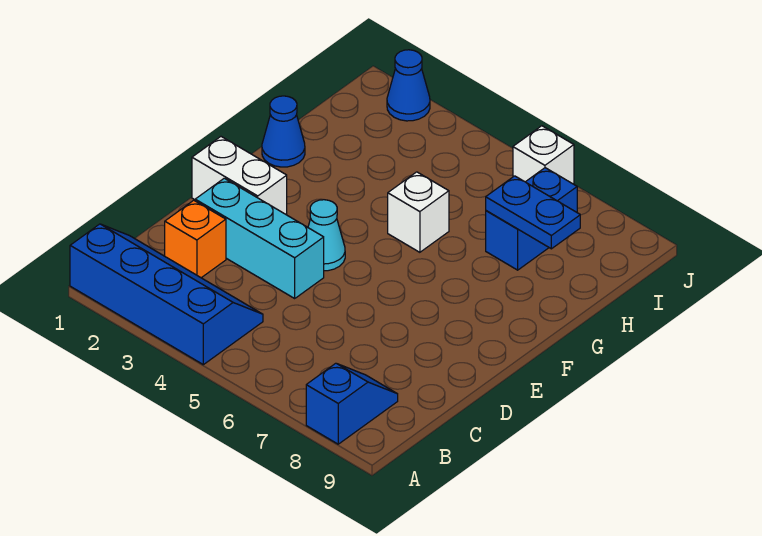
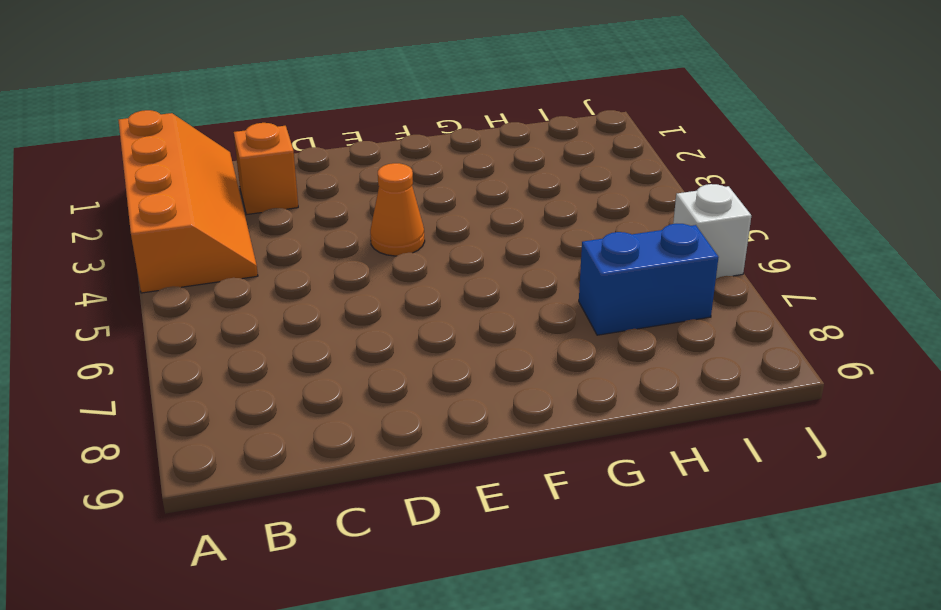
orange slope A1:B4 level 1 top A -> blue slope A1:B4 level 1 top A
orange cone E4 level 1 -> cyan cone E4 level 1
none -> blue slope A8:B8 level 1 top A
none -> cyan brick D2:D4 level 1
none -> white brick E1:E2 level 1

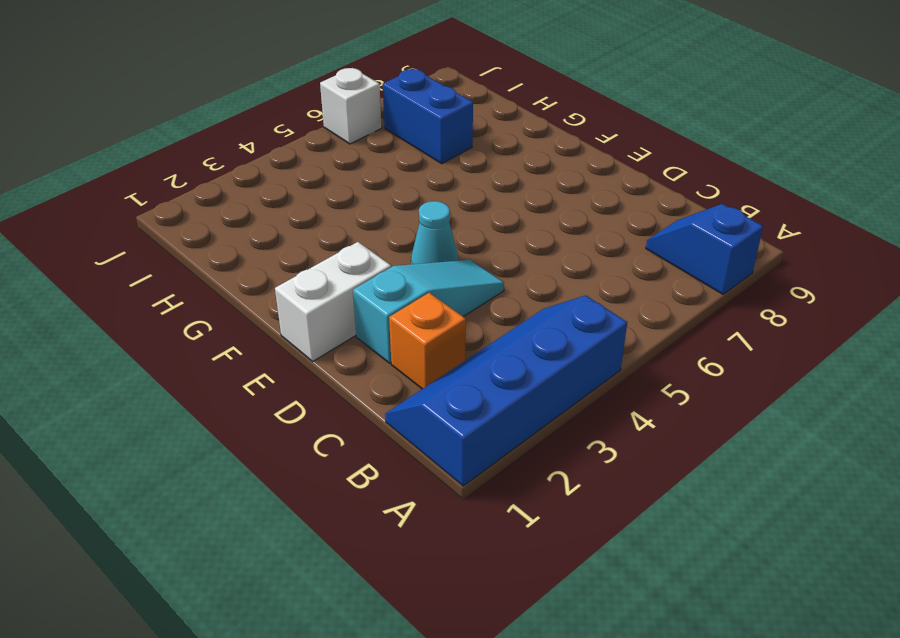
cyan slope D2:D4 level 1 top 2 -> cyan brick D2:D4 level 1
none -> blue cone G1 level 1
none -> white brick G5 level 1
none -> blue cone J2 level 1

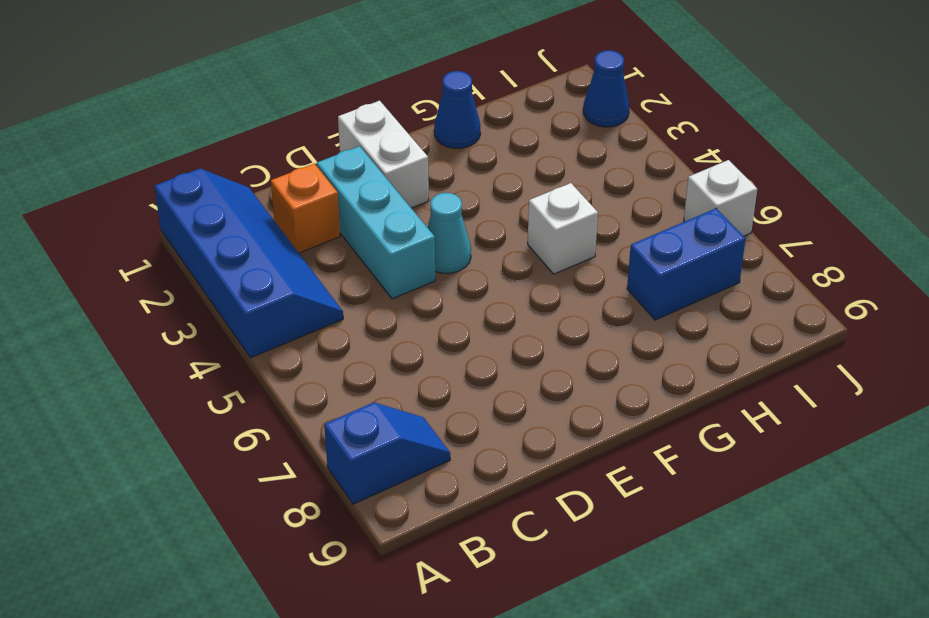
none -> blue plate H7:H8 level 2

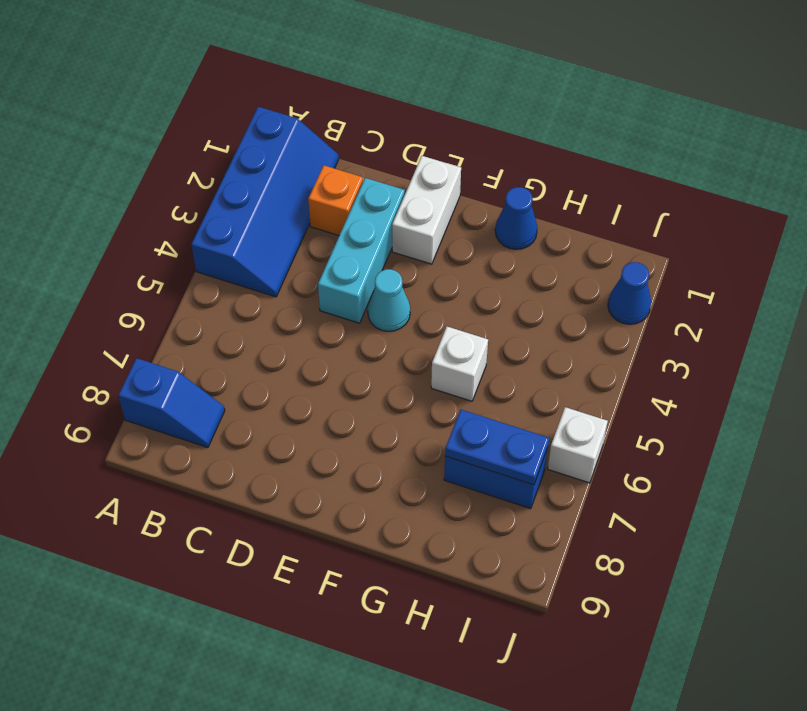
blue plate H7:I7 level 2 -> blue plate H7:H8 level 2

